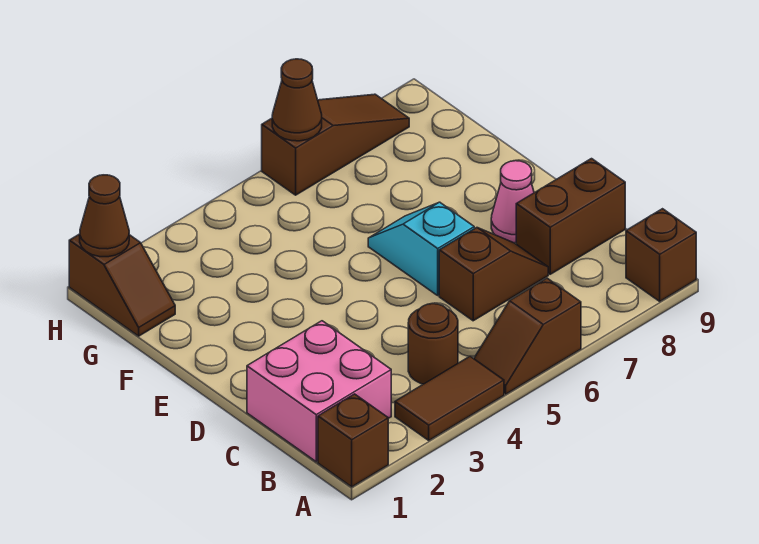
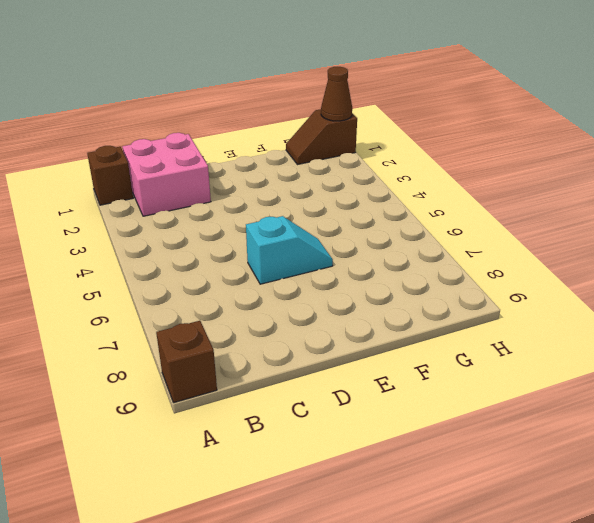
none -> brown tile A3:A4 level 1
none -> brown slope A5:A6 level 1 top 6
none -> brown round brick B4 level 1

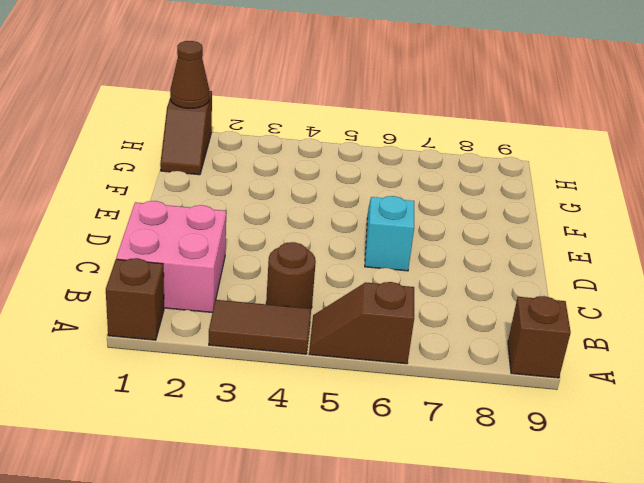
none -> brown slope C6:C7 level 1 top 6
none -> brown brick C8:C9 level 1
none -> pink cone D8 level 1

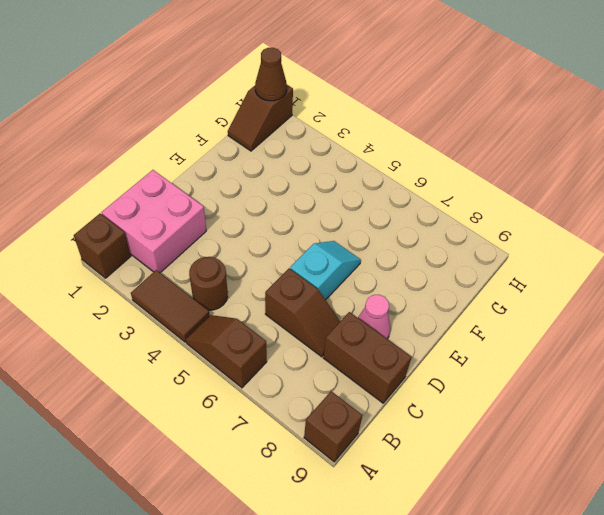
none -> brown slope H6:H8 level 1 top 6
none -> brown cone H6 level 2

